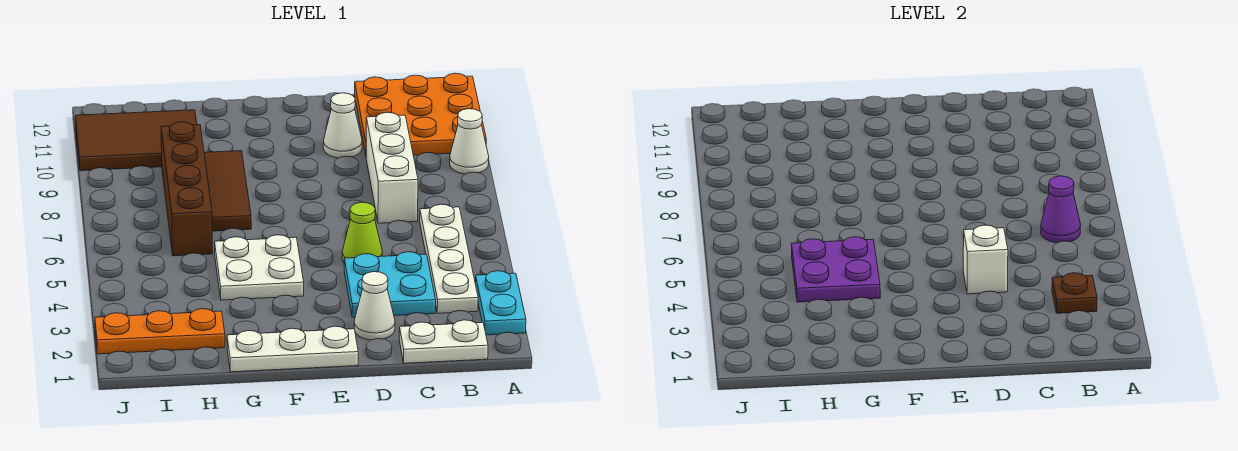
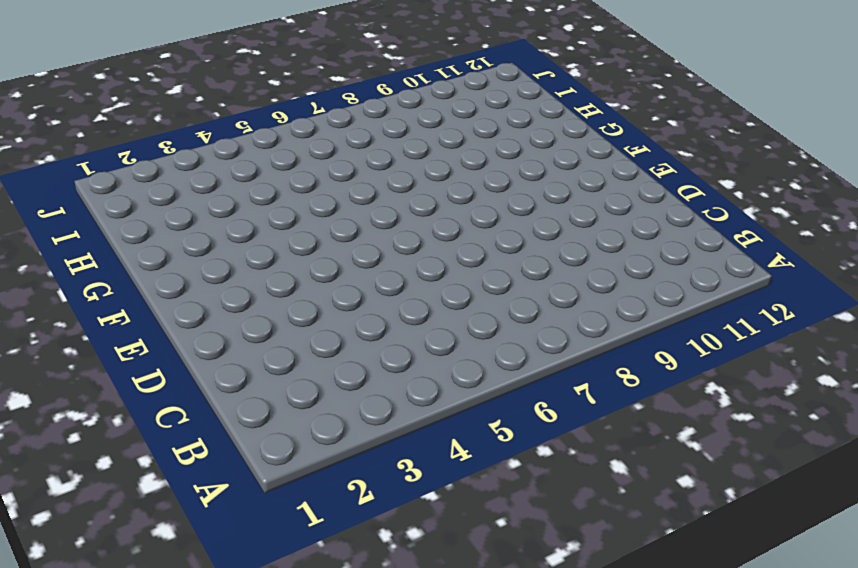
none -> cyan plate A2:A3 level 1
none -> white cone A9 level 1
none -> orange plate A10:C12 level 1

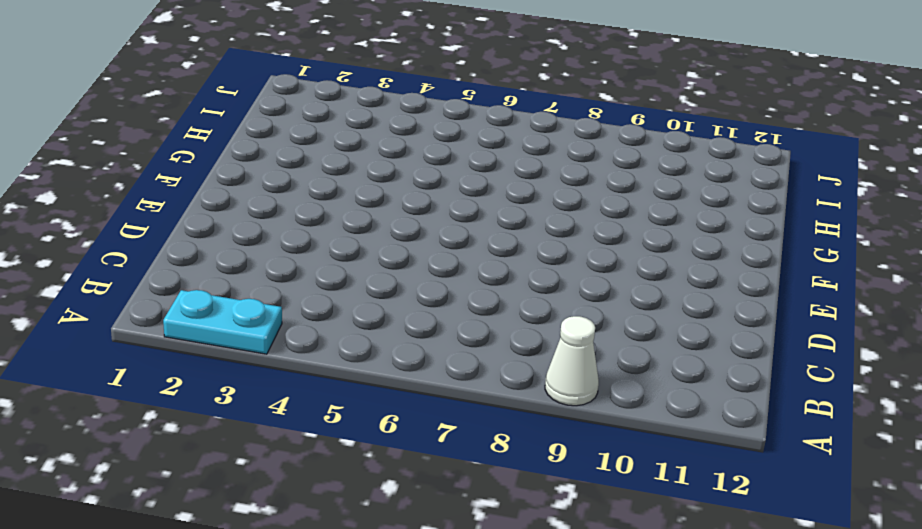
none -> orange plate A10:C12 level 1
none -> white plate B1:C1 level 1
none -> white plate B3:B6 level 1

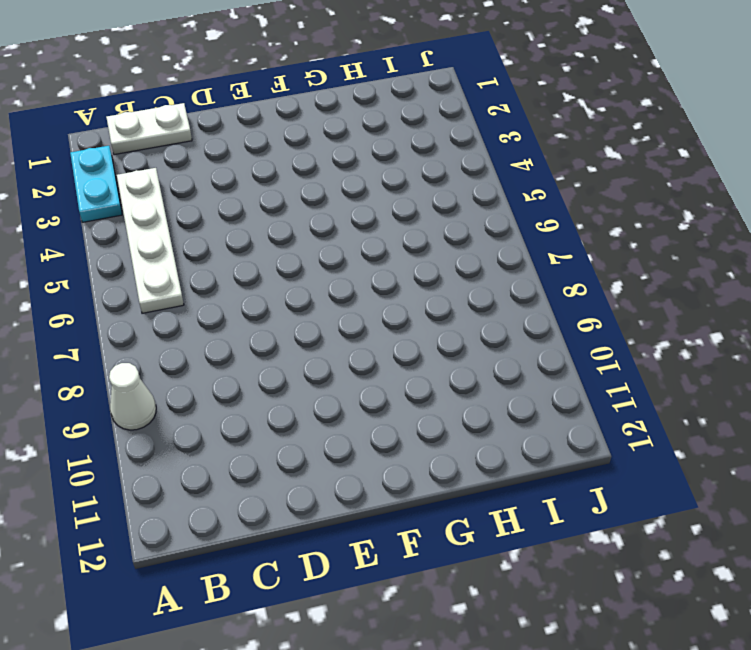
none -> orange plate A10:C12 level 1
none -> cyan plate C3:D4 level 1
none -> white brick C7:C9 level 1

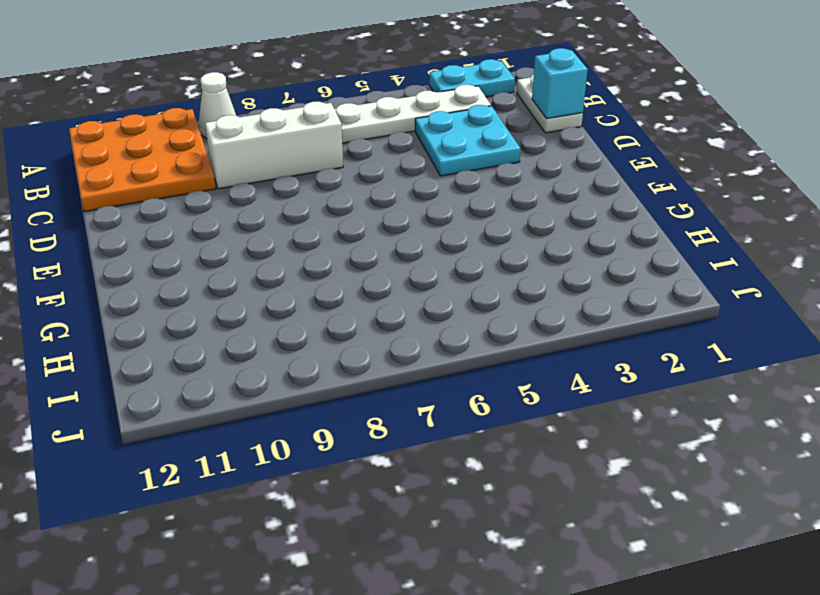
cyan brick C1 level 2 -> none
none -> white cone D2 level 1
none -> lime cone D5 level 1
none -> white cone D10 level 1

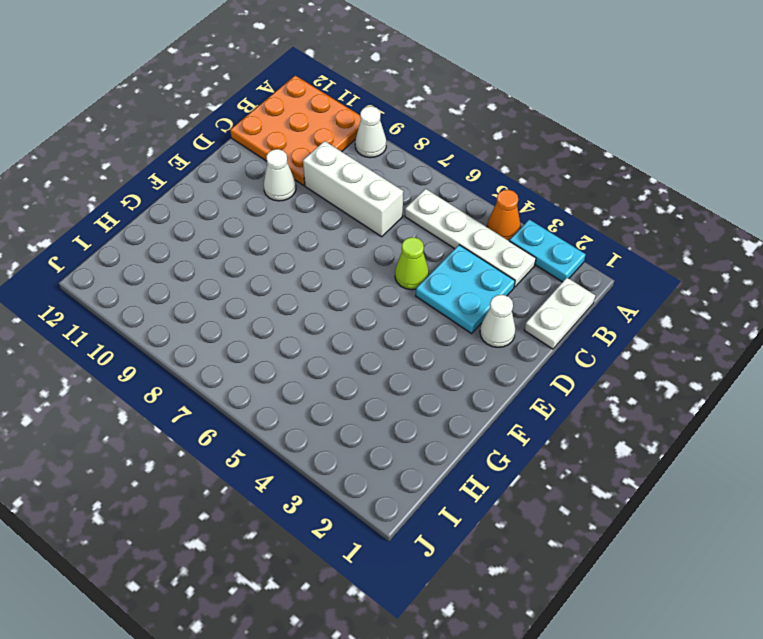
orange cone A4 level 1 -> none
none -> white plate E1:G1 level 1
none -> white plate F4:G5 level 1
none -> brown tile G7:G9 level 1

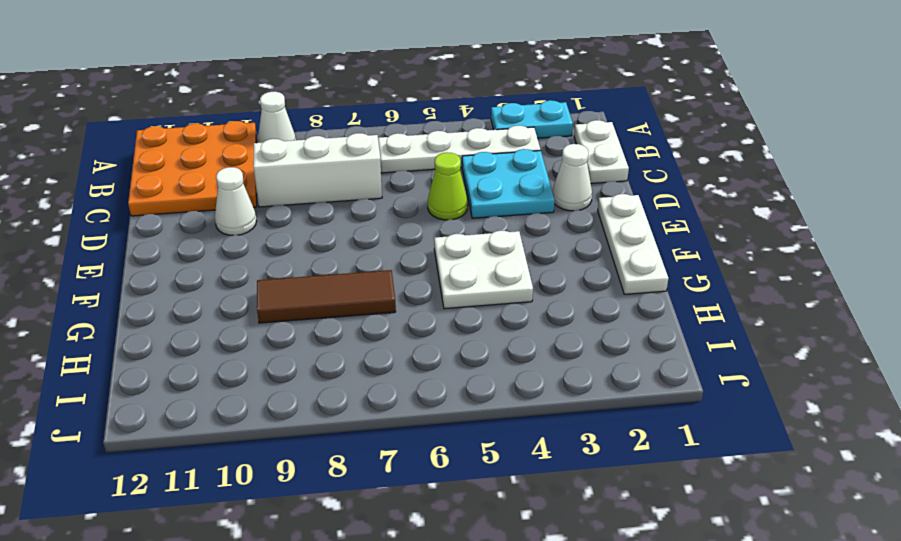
none -> orange plate H2:J2 level 1
none -> brown brick H6:H9 level 1
none -> brown tile H10:J11 level 1

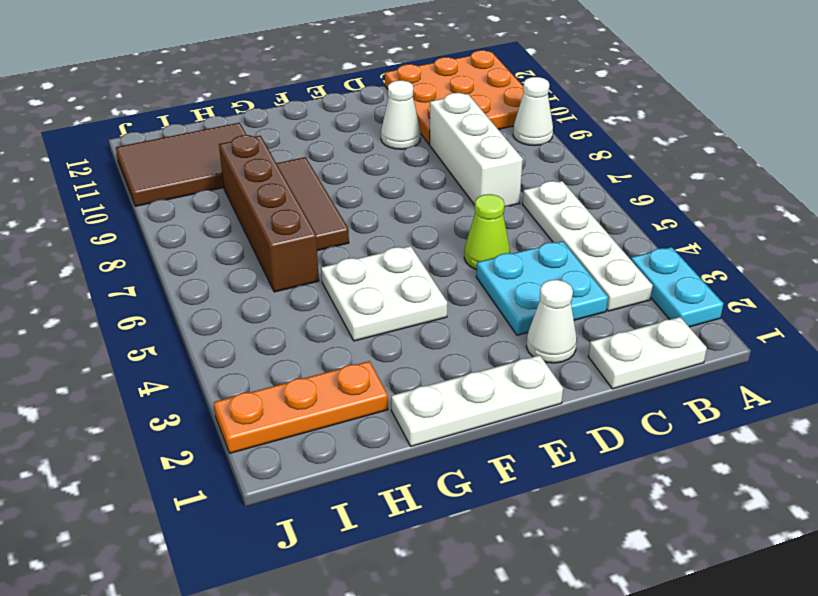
none -> brown plate B3 level 2
none -> purple cone B6 level 2
none -> white brick D4 level 2

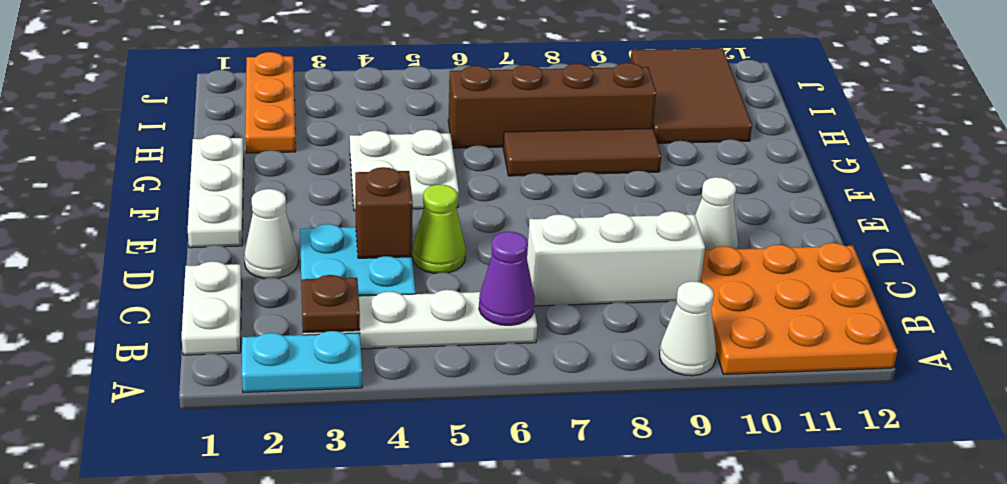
brown brick D4 level 2 -> white brick D4 level 2
none -> purple plate G4:H5 level 2

